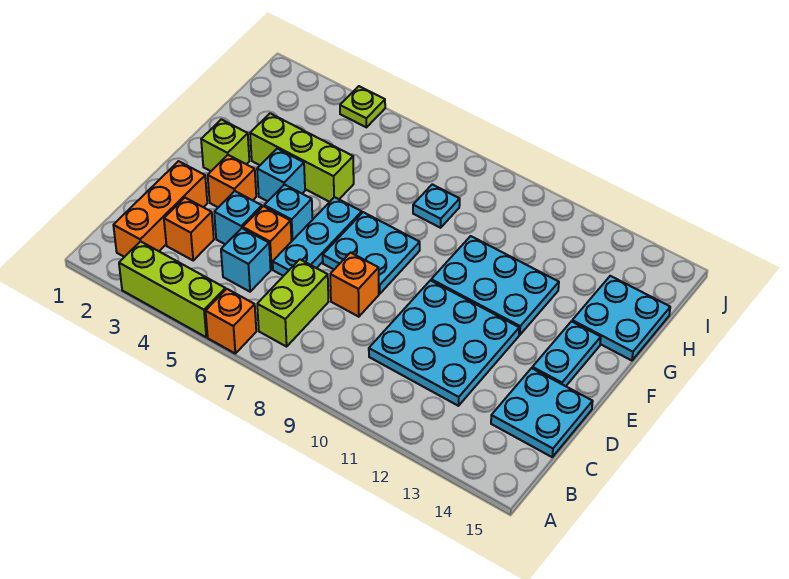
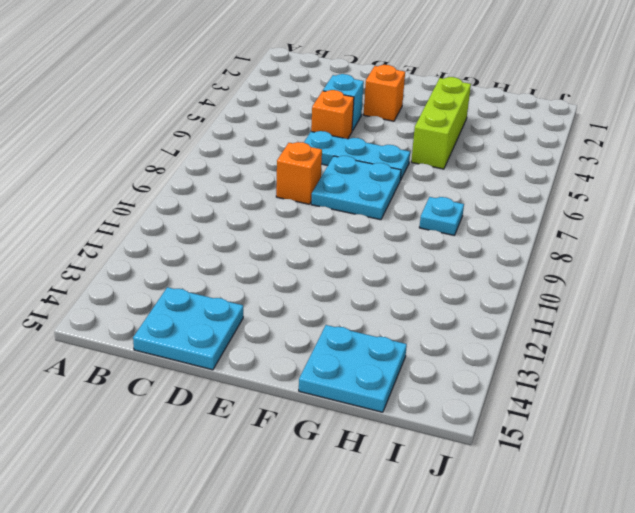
none -> lime brick A3:A5 level 1
none -> orange brick A6 level 1
none -> orange brick B2:D2 level 1

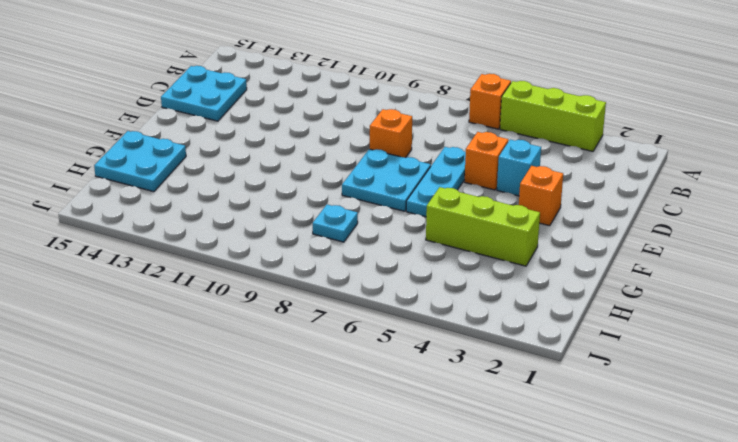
none -> orange brick B2:D2 level 1
none -> lime brick B7:C7 level 1
none -> orange brick C3 level 1

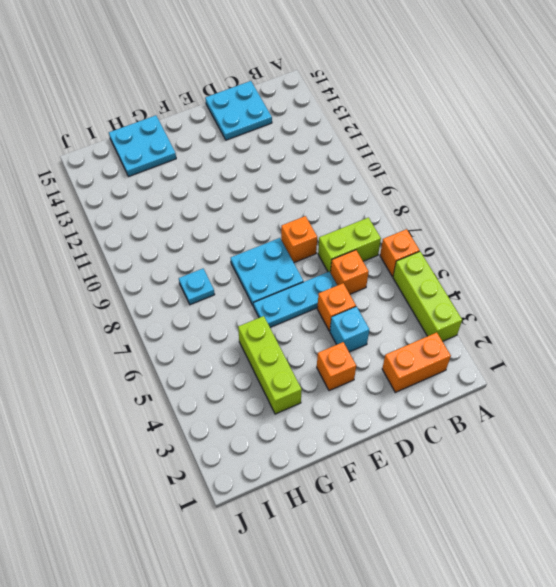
orange brick B2:C2 level 1 -> orange brick B2:D2 level 1
orange brick C6 level 1 -> orange brick C3 level 1
none -> cyan brick C5 level 1
none -> cyan plate C10:E12 level 1
none -> cyan brick E5 level 1

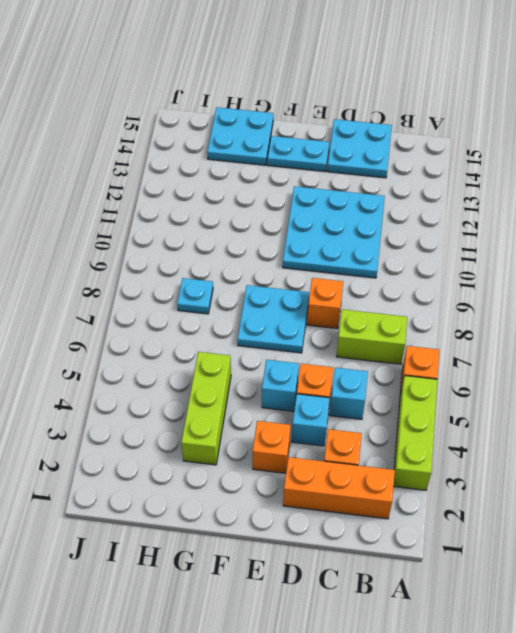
none -> cyan plate D6:F6 level 1
none -> lime brick F2 level 1
none -> cyan brick F4 level 1

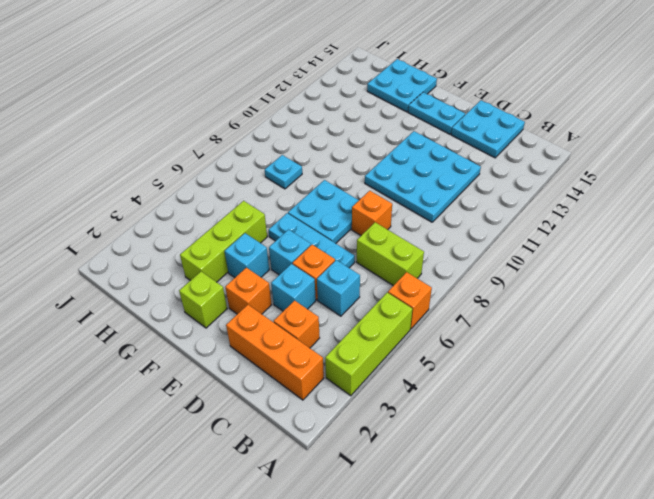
none -> cyan plate F10:G12 level 1
none -> lime plate J4 level 1

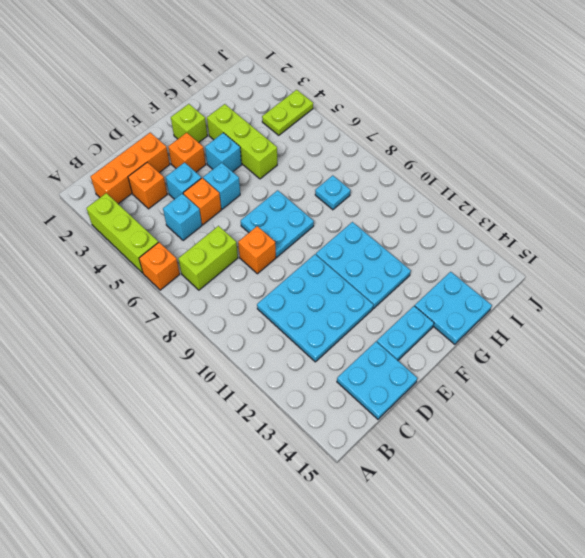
lime plate I4:J4 level 1 -> lime plate J4 level 1
none -> cyan plate D6:F6 level 1

